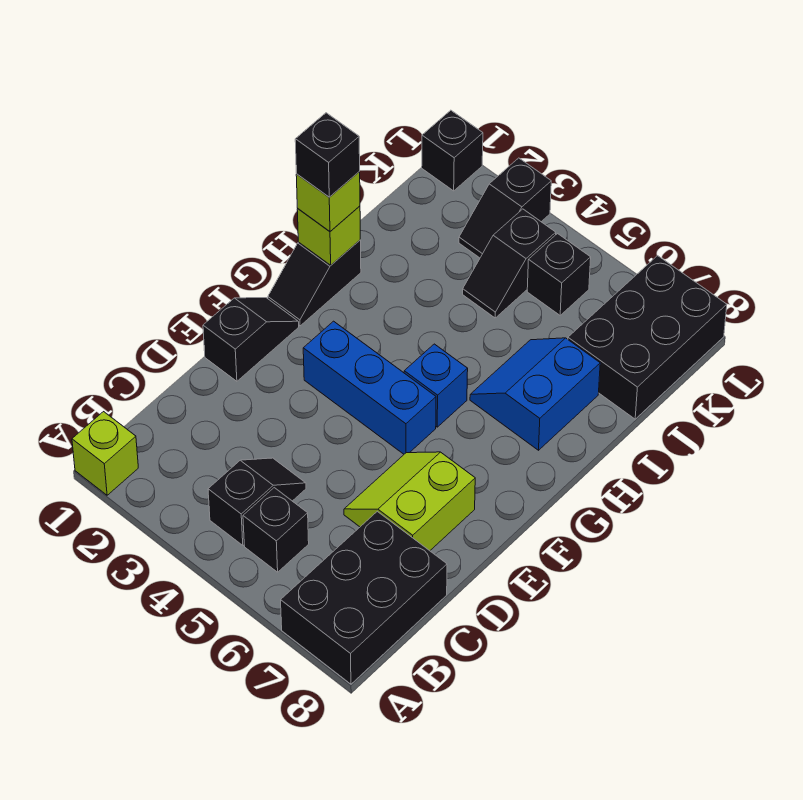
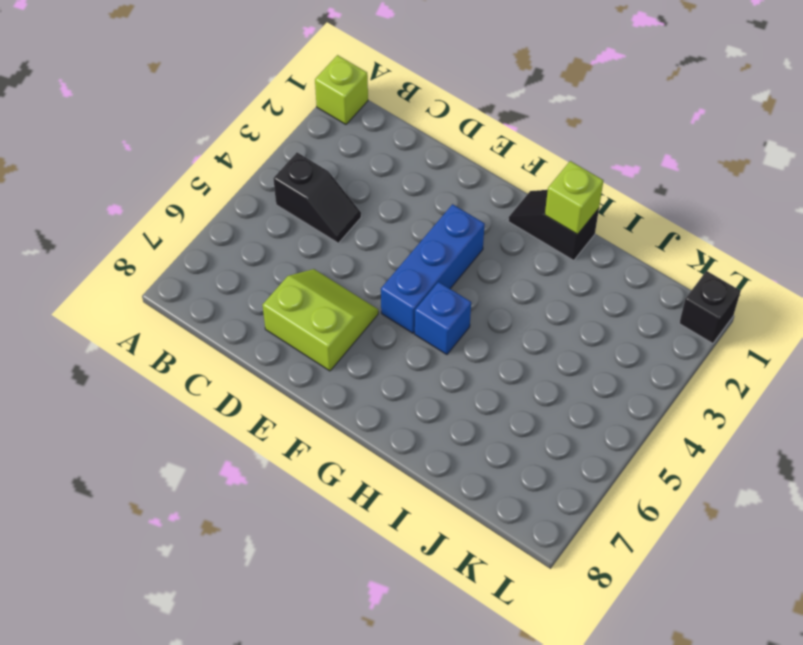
none -> black brick A7:C8 level 1
none -> black brick B5 level 1
none -> black slope E1:F1 level 1 top E

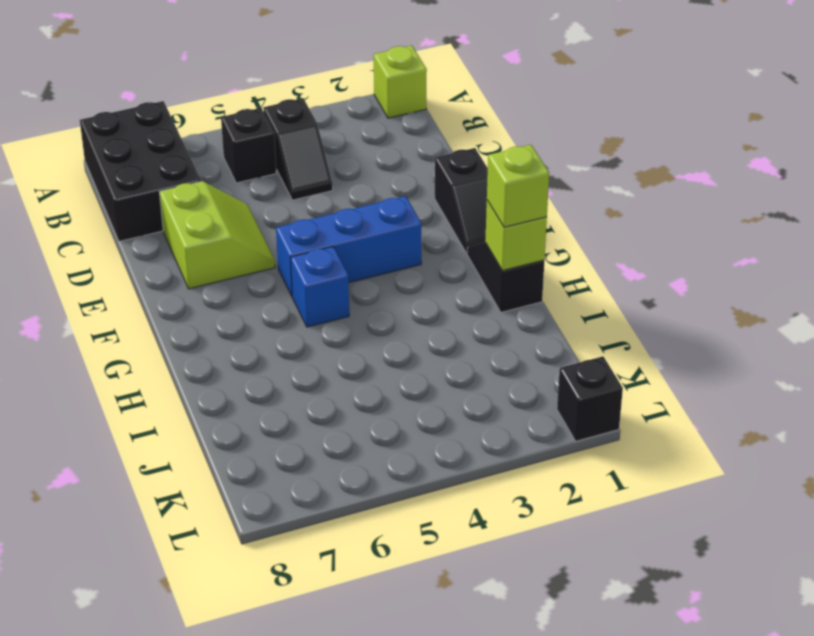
none -> blue slope H6:I7 level 1 top 7
none -> black slope J4:K4 level 1 top K
none -> black brick J7:L8 level 1

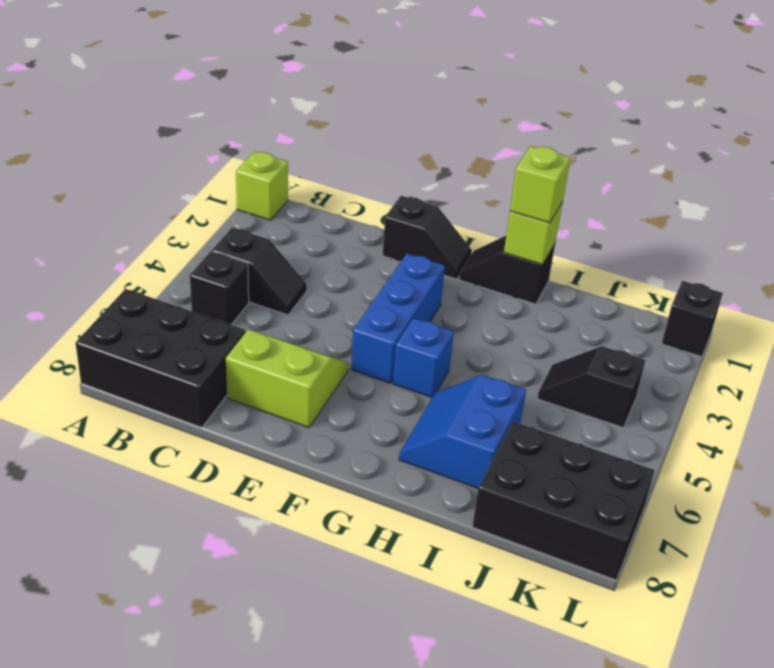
blue slope H6:I7 level 1 top I -> blue slope H6:I7 level 1 top 7
none -> black slope K3:L3 level 1 top L
none -> black brick K5 level 1
none -> black brick H1 level 4

